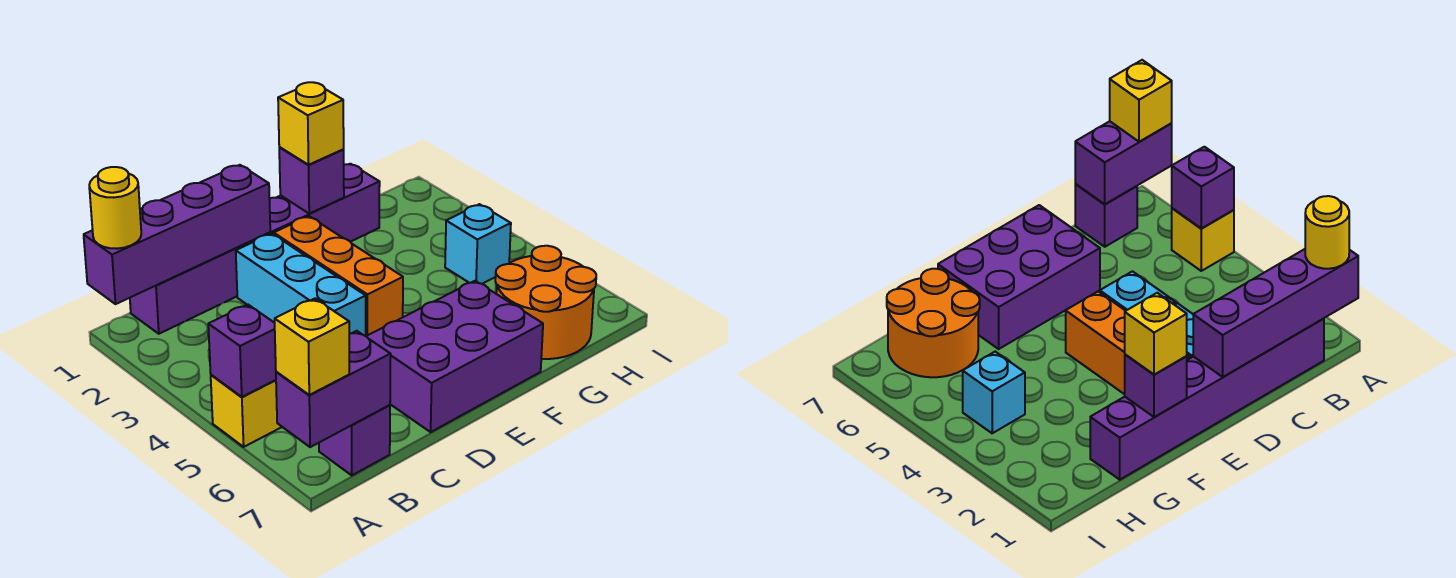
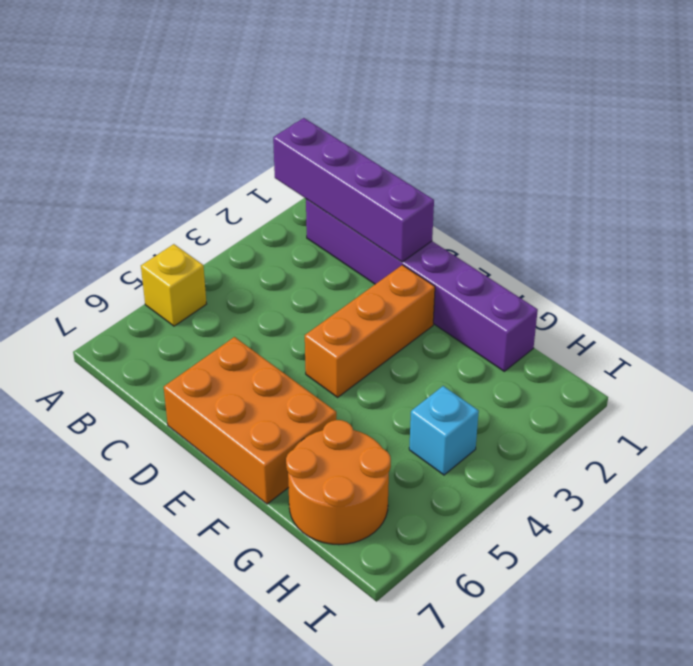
orange brick D6:F7 level 1 -> purple brick D6:F7 level 1
none -> purple brick B7 level 1
none -> cyan brick D2:D4 level 1
none -> purple brick A5 level 2

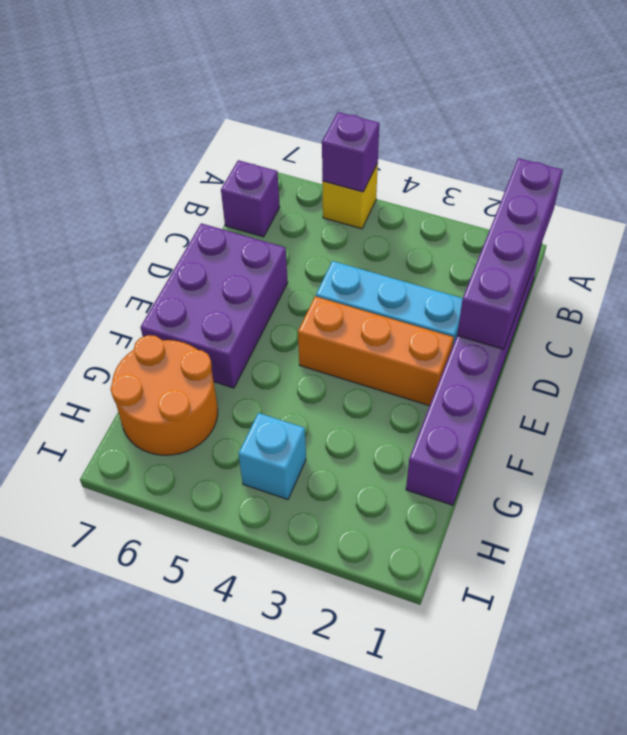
none -> purple brick A7:B7 level 2
none -> purple brick F1 level 2
none -> yellow round brick A1 level 3

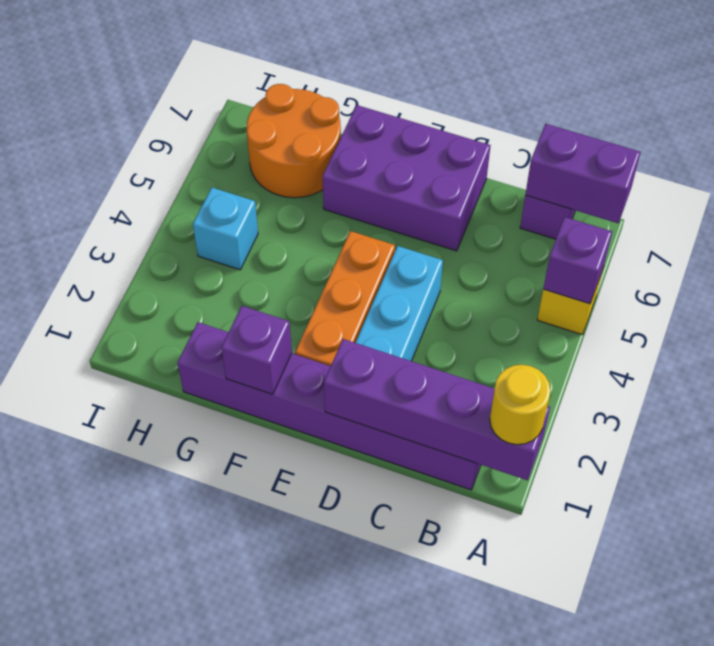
none -> yellow brick A7 level 3
none -> yellow brick F1 level 3

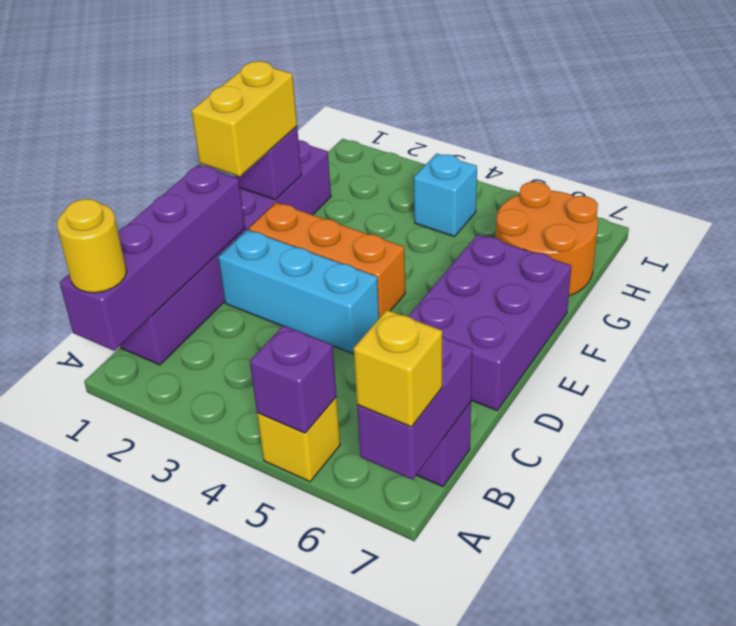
yellow brick E1:F1 level 3 -> yellow brick F1 level 3

